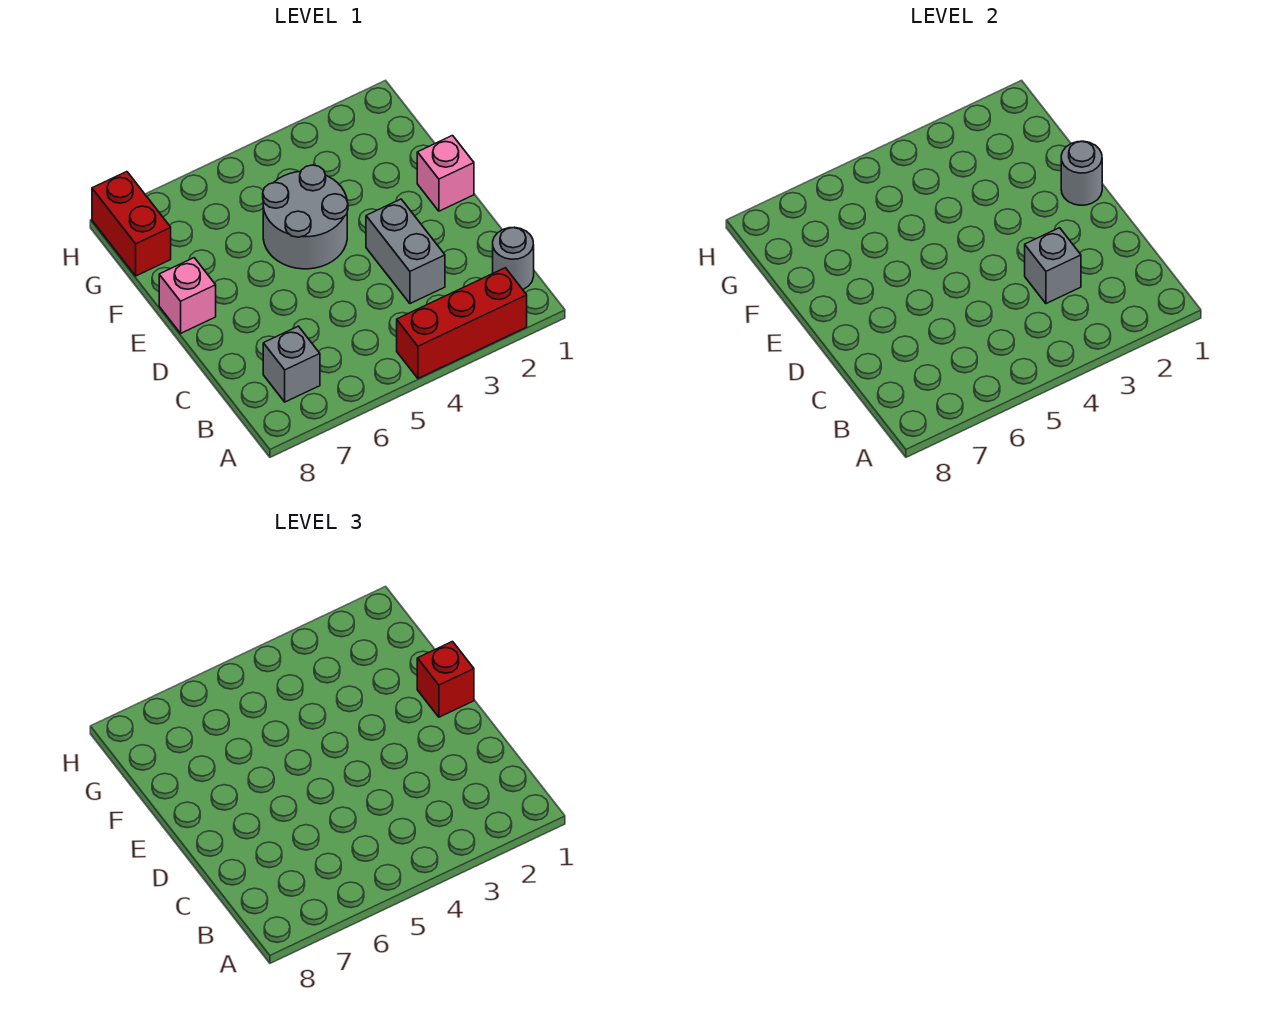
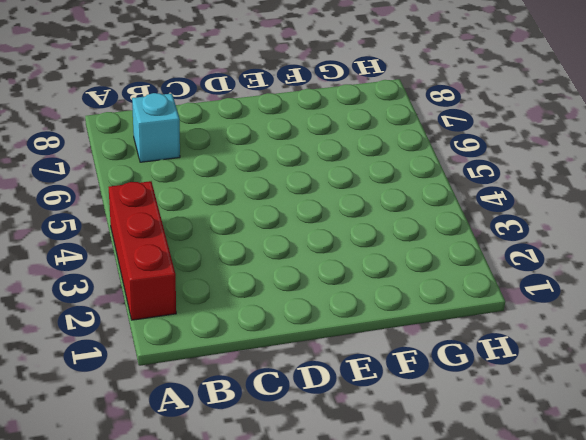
cyan brick B7 level 1 -> grey brick B7 level 1
none -> grey round brick B1 level 1
none -> grey brick C3:D3 level 1

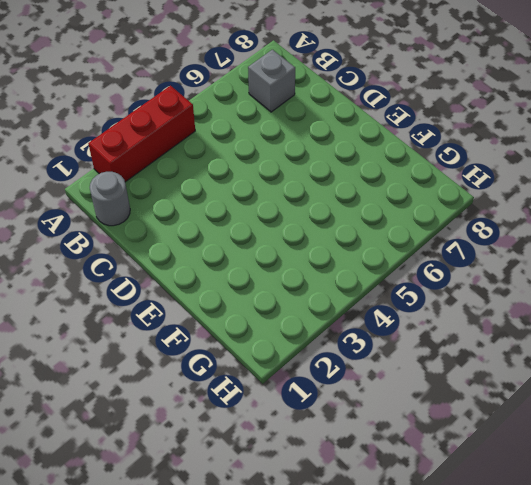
none -> grey brick C3:D3 level 1
none -> pink brick E1 level 1

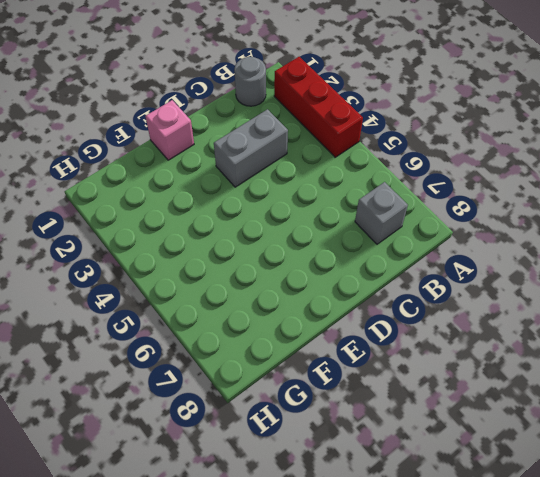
none -> grey round brick E4:F5 level 1
none -> pink brick E8 level 1

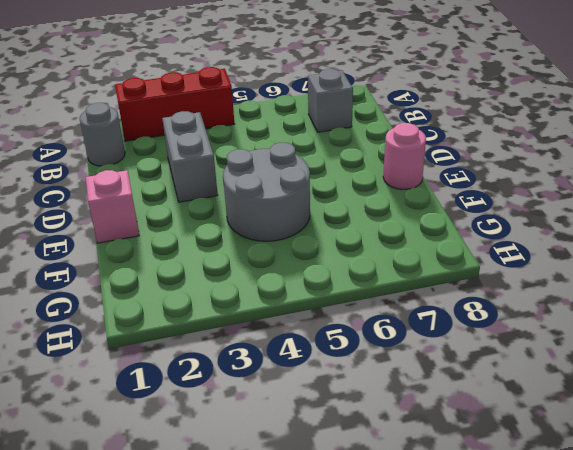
pink round brick E8 level 1 -> pink brick E8 level 1
none -> red brick G8:H8 level 1
none -> grey brick C3 level 2

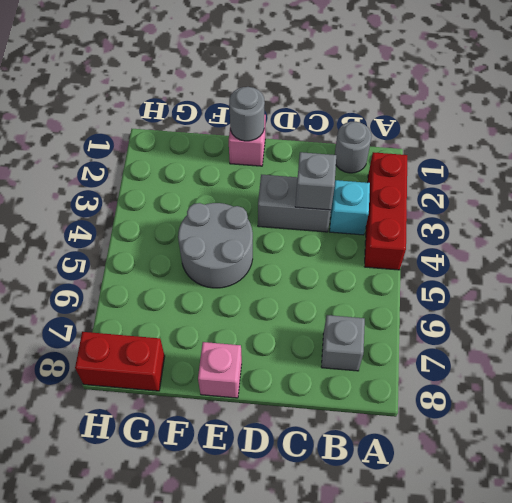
cyan brick B3 level 1 -> none
none -> red brick E1 level 3

